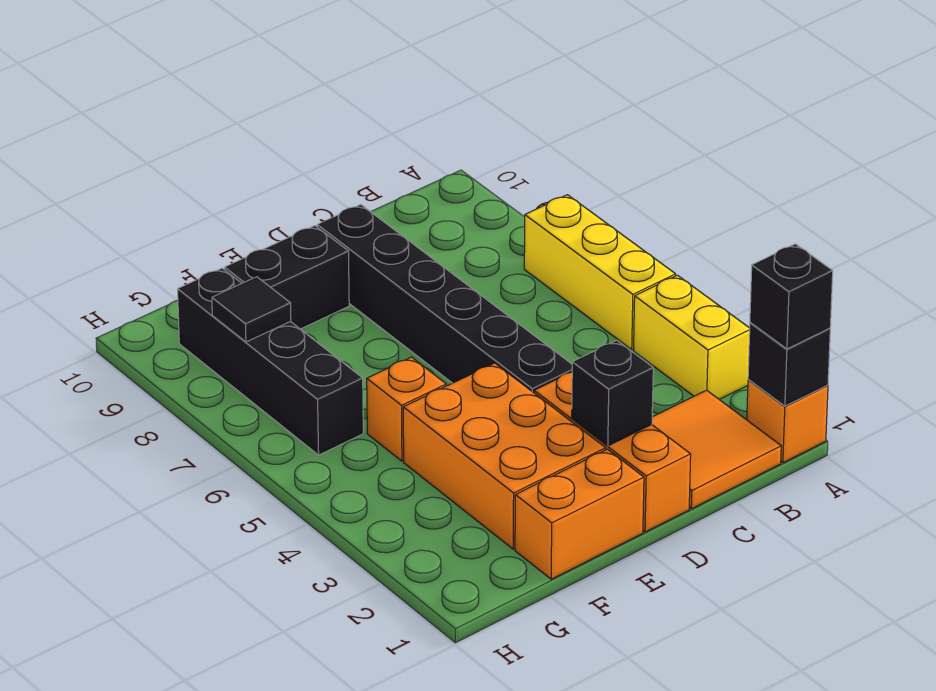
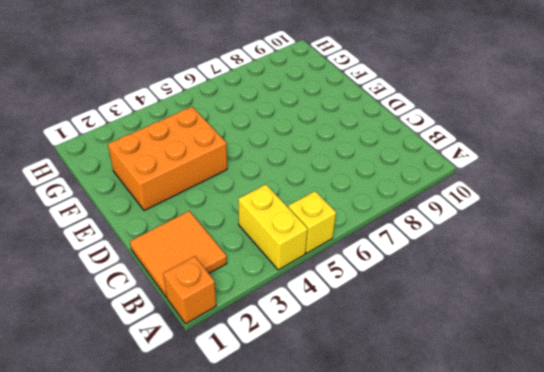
yellow brick A4:B4 level 1 -> yellow brick A3:A4 level 1
yellow brick A5 level 1 -> yellow brick A5:A7 level 1
none -> orange brick D1:D3 level 1
none -> black brick D4:D9 level 1
none -> orange brick E1:F1 level 1

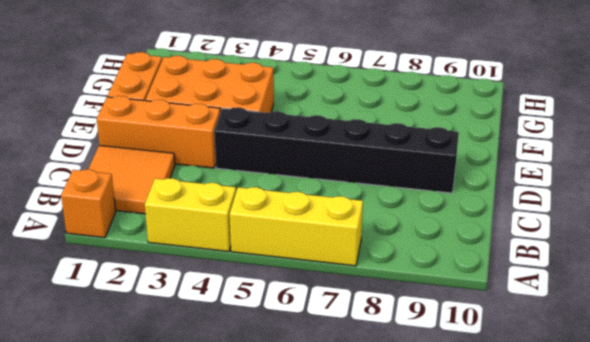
none -> black brick E9:F9 level 1
none -> orange brick F5 level 1
none -> black brick G6:G9 level 1

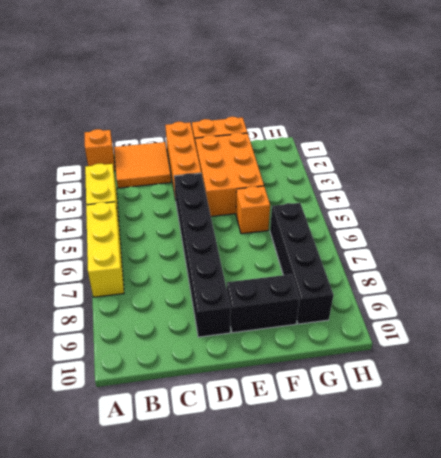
none -> black brick A1 level 2
none -> black brick D2 level 2
none -> black tile G8 level 2

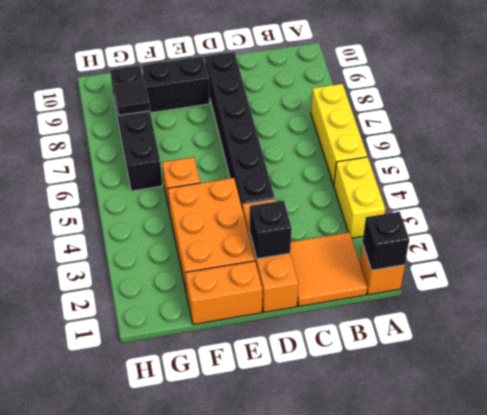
none -> black brick A1 level 3

